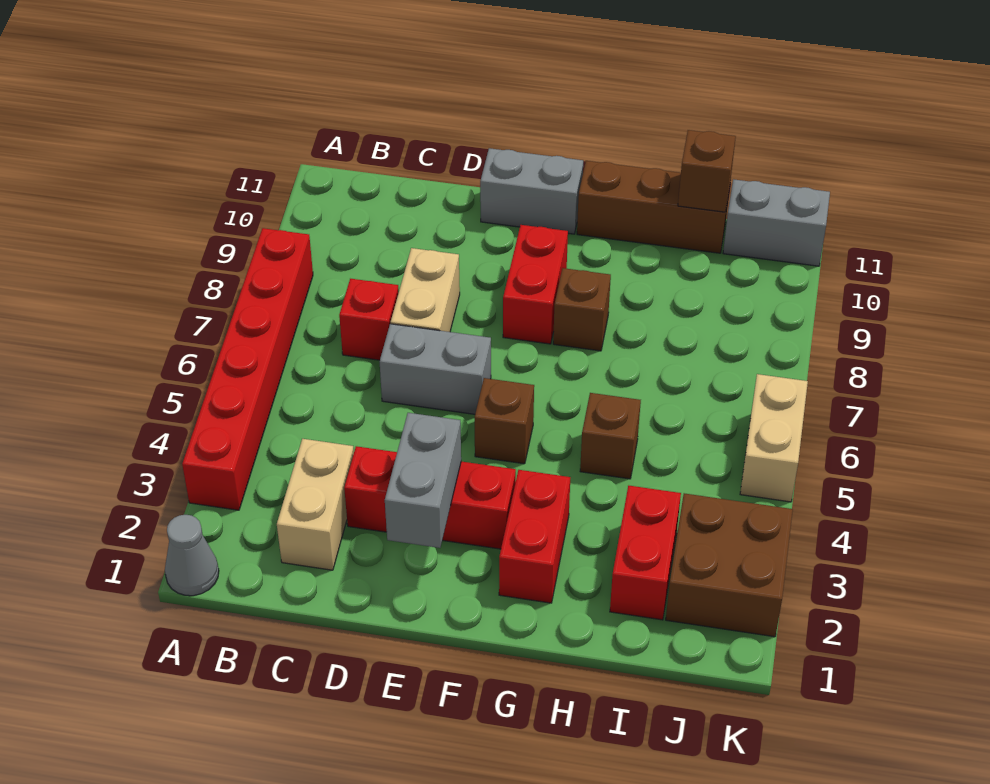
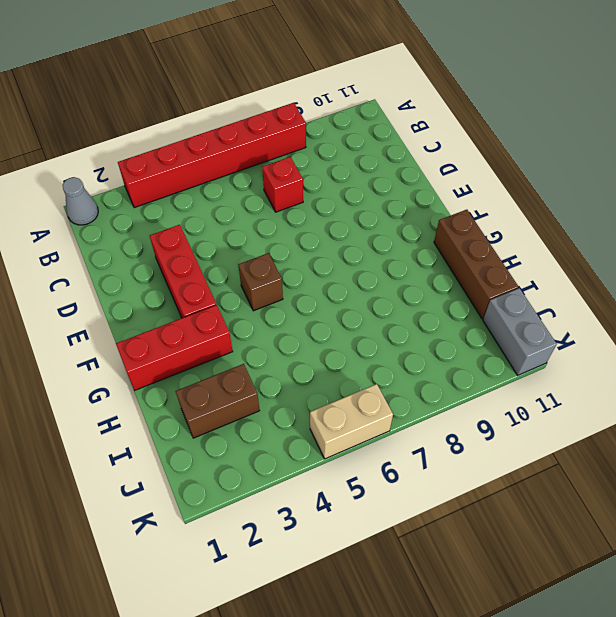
red brick G1:G3 level 1 -> red brick G2:G3 level 1
brown brick I2:I3 level 1 -> red brick I2:I3 level 1
none -> tan brick C2:C3 level 1
none -> grey brick D6:E6 level 1
none -> tan brick D7:D8 level 1

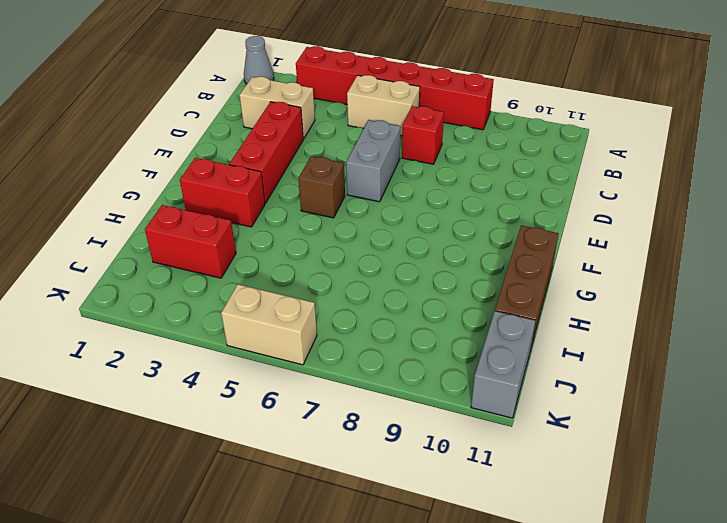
tan brick B5:B6 level 1 -> tan brick D7:D8 level 1
none -> grey brick E11:F11 level 1
none -> red brick F8:F9 level 1
none -> brown brick G8 level 1

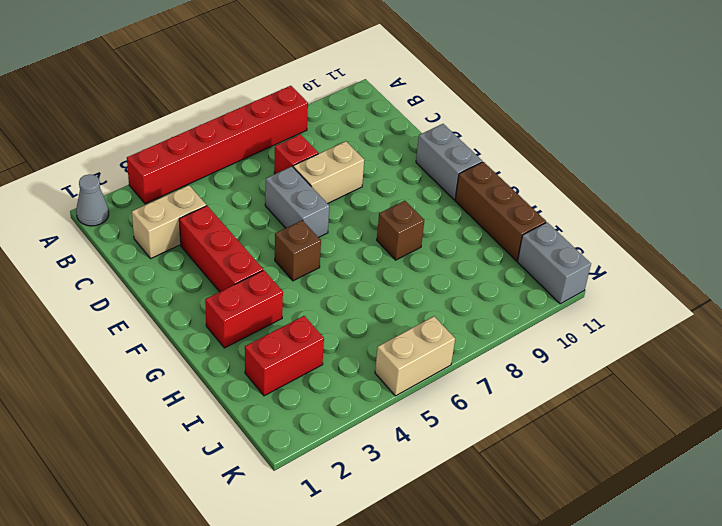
none -> red brick F8:F9 level 1
none -> brown brick H5 level 1
none -> brown brick J2:K3 level 1

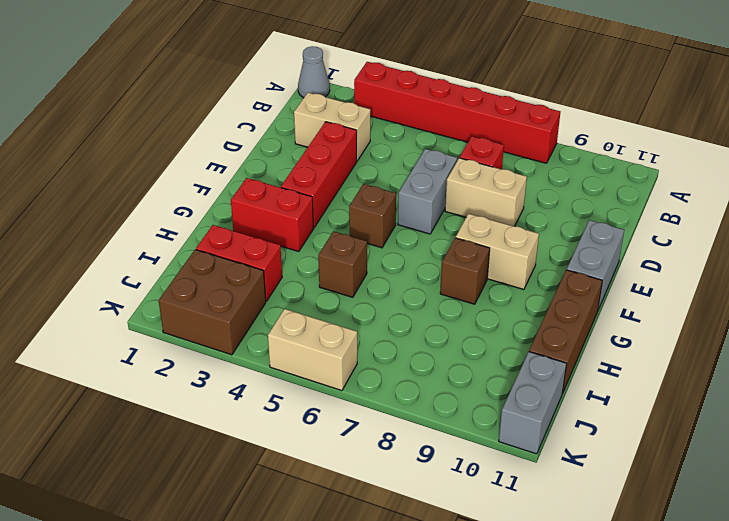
tan brick F8:F9 level 1 -> red brick F8:F9 level 1
none -> grey brick E2:E3 level 2
none -> brown brick I11 level 2

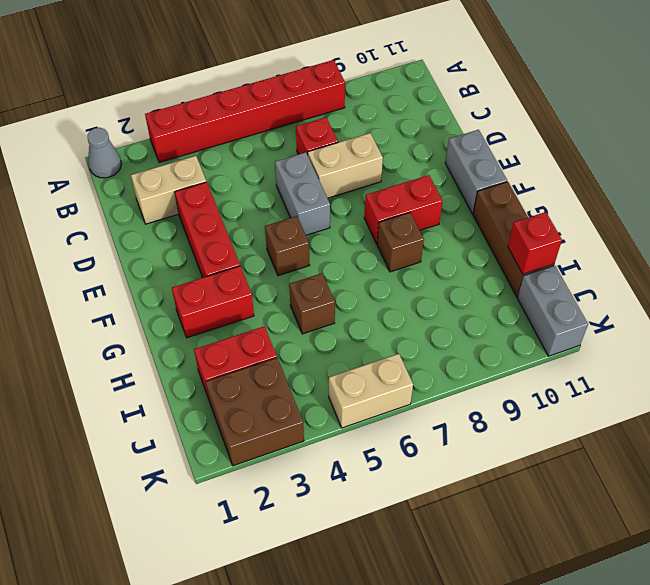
red brick I11 level 2 -> brown brick I11 level 2
none -> grey brick E2:E3 level 2

